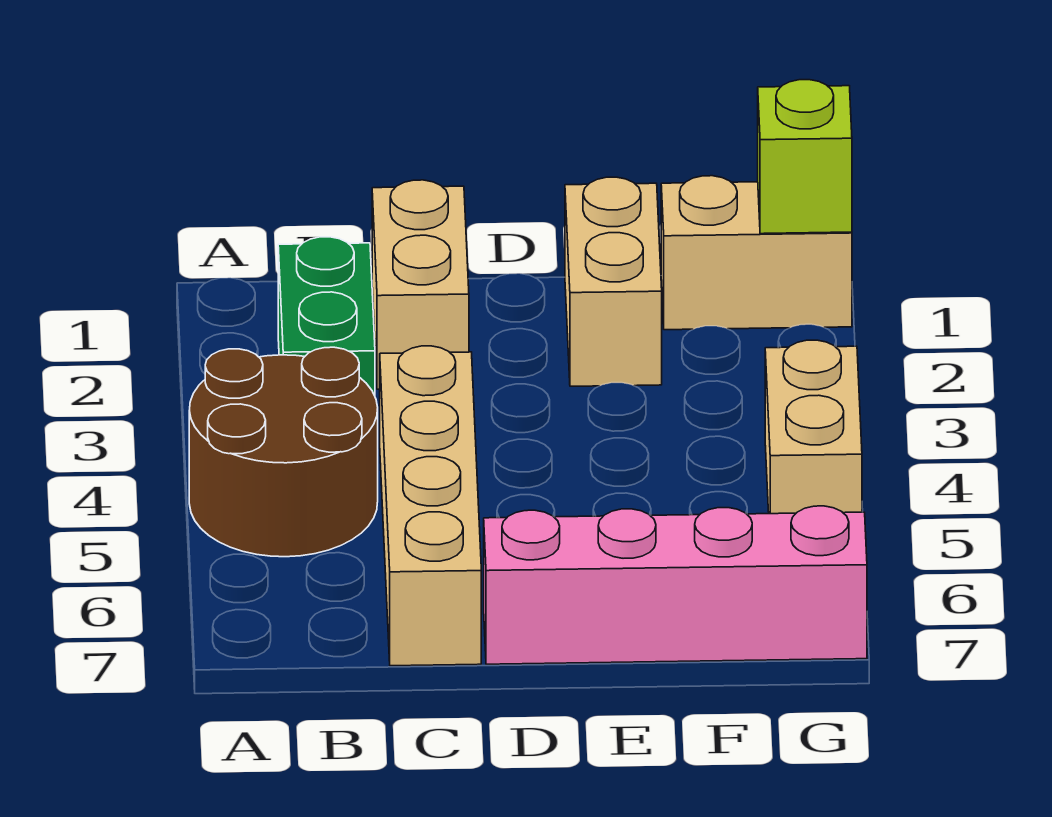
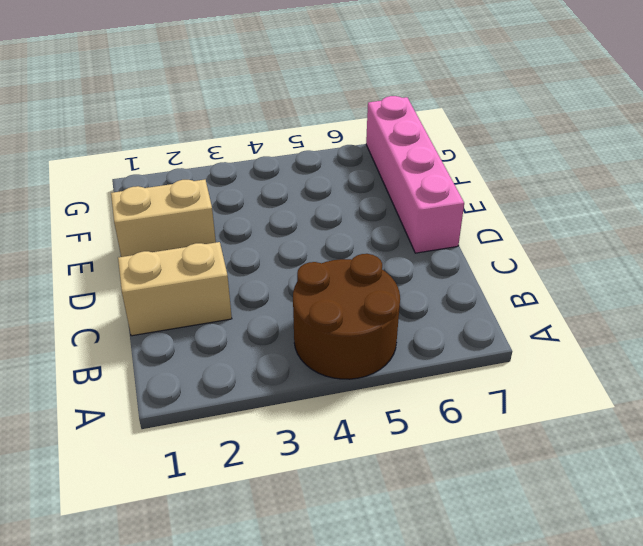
none -> green brick B2:B3 level 1
none -> tan brick C4:C7 level 1

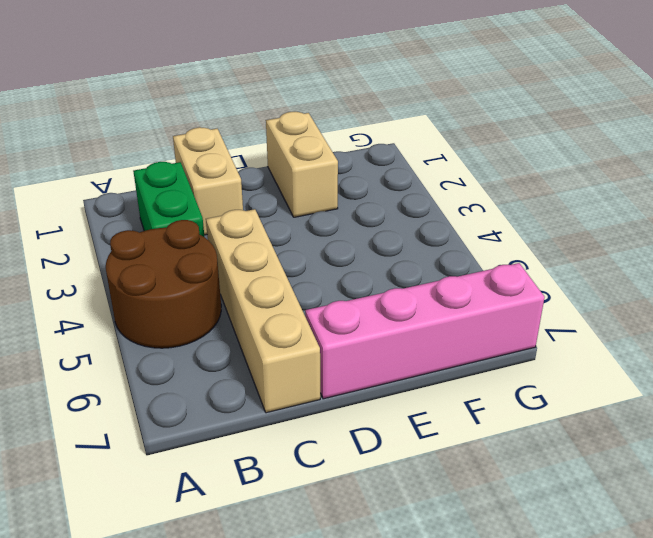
none -> tan brick F1:G1 level 1
none -> tan brick G4:G5 level 1

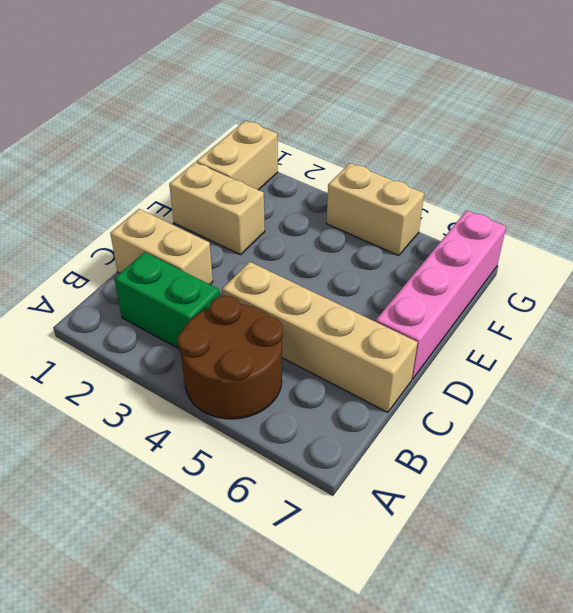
none -> lime brick G1 level 2

